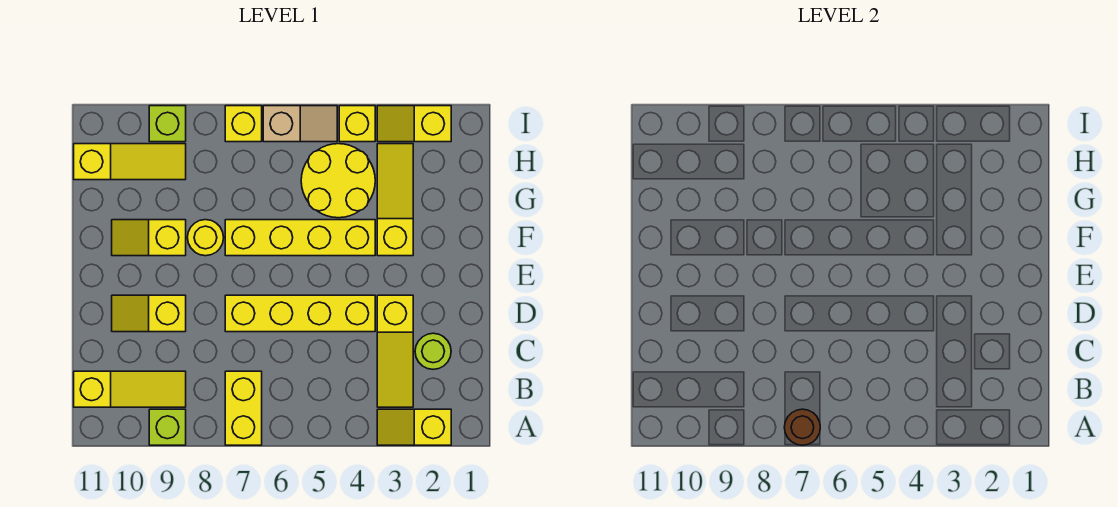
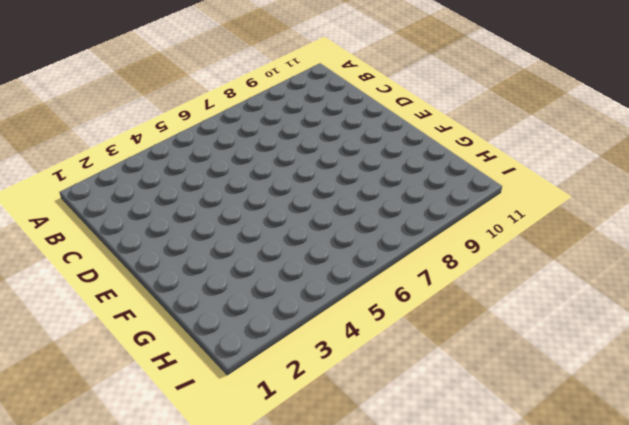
none -> yellow slope A2:A3 level 1 top 2
none -> yellow brick A7:B7 level 1
none -> lime brick A9 level 1

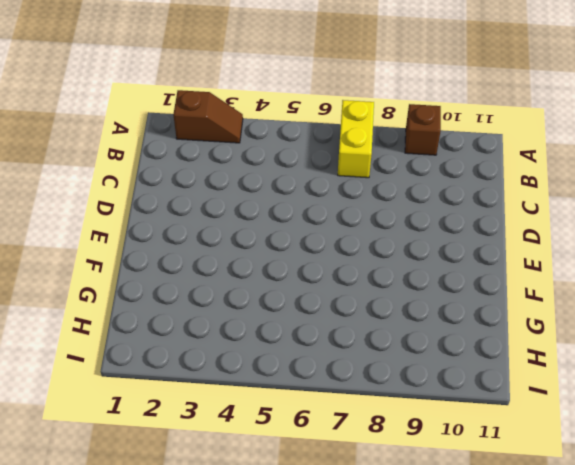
brown slope A2:A3 level 1 top 2 -> yellow slope A2:A3 level 1 top 2
brown brick A9 level 1 -> lime brick A9 level 1
none -> yellow slope B3:D3 level 1 top D
none -> yellow slope B9:B11 level 1 top 11
none -> lime round brick C2 level 1

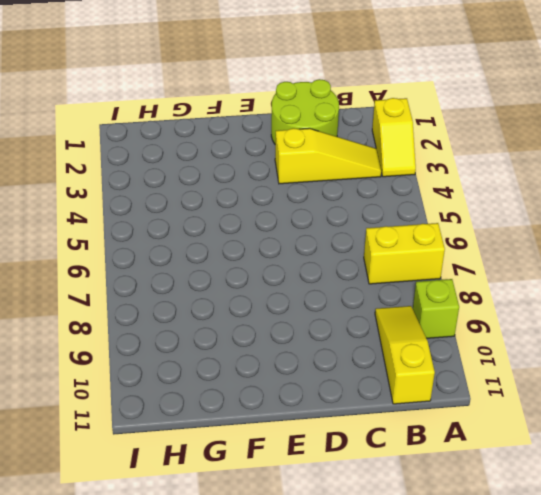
lime round brick C1:D2 level 1 -> lime round brick C2 level 1
none -> yellow brick D4:D7 level 1
none -> yellow slope D9:D10 level 1 top 9
none -> yellow slope F3:H3 level 1 top F

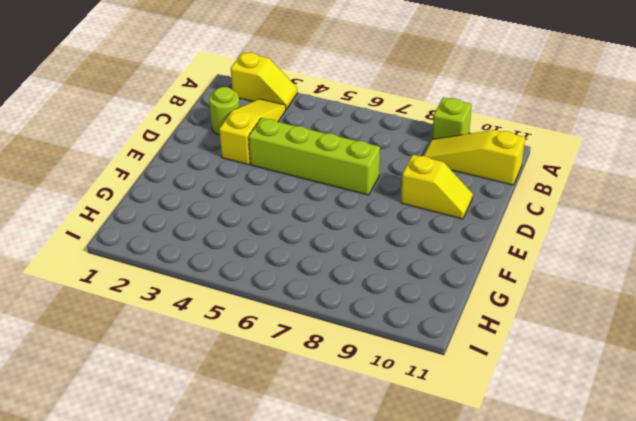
lime brick D4:D7 level 1 -> yellow brick D4:D7 level 1
none -> yellow brick A7:B7 level 1
none -> yellow slope F3:H3 level 1 top F
none -> yellow brick F4:F7 level 1

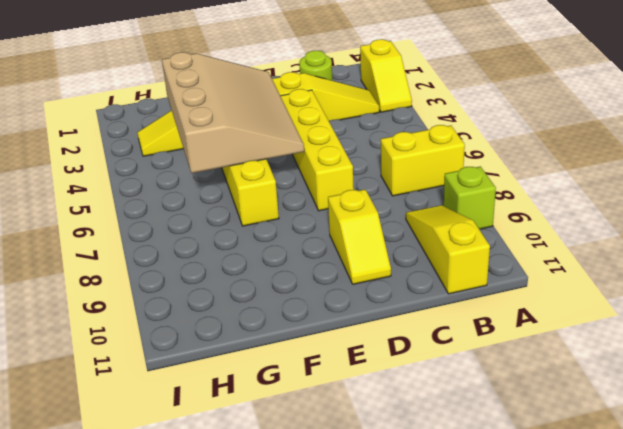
tan slope E3:G6 level 2 top G -> none
none -> yellow round brick F8 level 1
none -> yellow slope F9:F10 level 1 top 9
none -> yellow round brick G4:H5 level 1

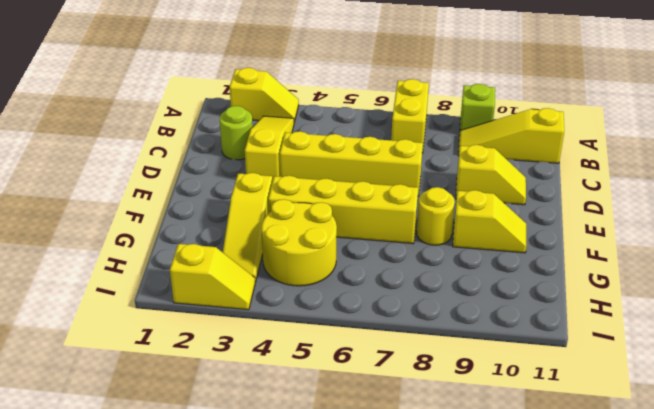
none -> yellow slope H9:H11 level 1 top 11
none -> yellow brick I4 level 1
none -> tan slope I5:I6 level 1 top 6

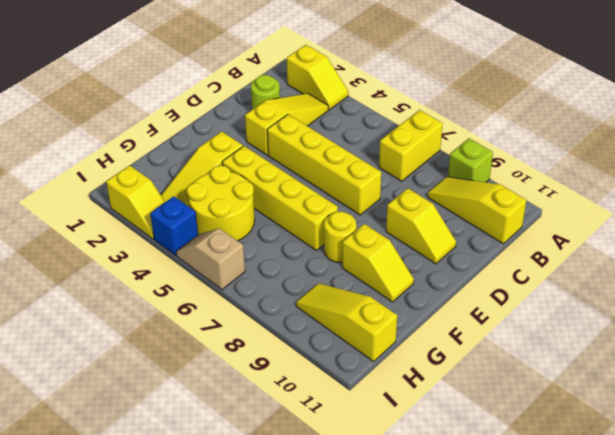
blue brick I4 level 1 -> yellow brick I4 level 1
none -> yellow brick I7 level 1
none -> lime brick I9 level 1
none -> brown round brick A7 level 2

